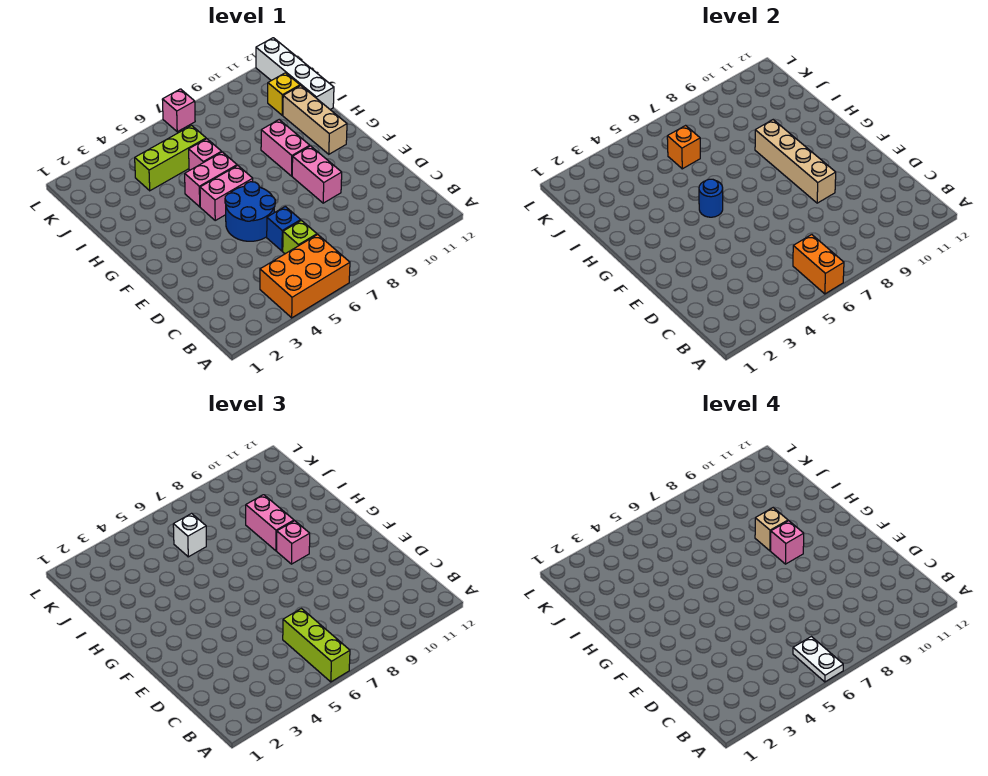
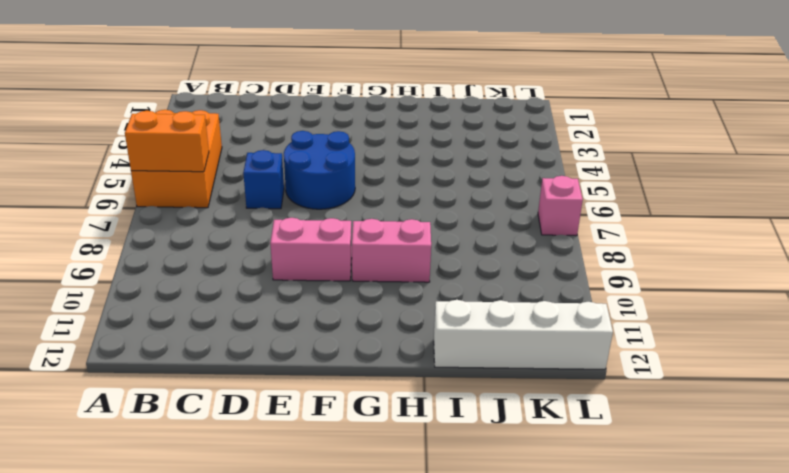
none -> lime brick C6 level 1
none -> pink brick G5:G6 level 1
none -> tan brick G11:I11 level 1

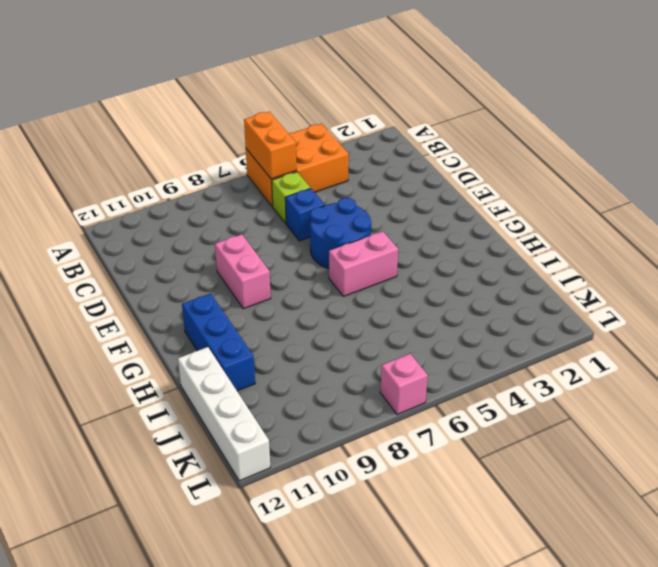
blue brick G11:I11 level 1 -> tan brick G11:I11 level 1
none -> pink brick G9:H9 level 1
none -> pink brick H5:H6 level 1
none -> pink brick I6 level 1

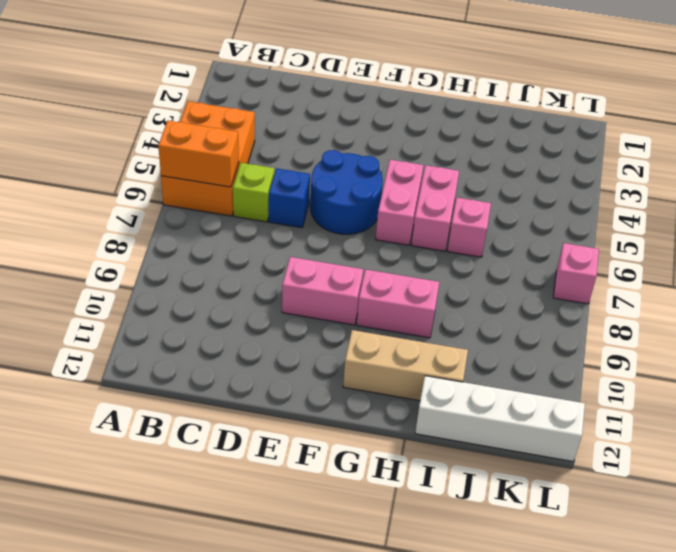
none -> lime brick J4:J6 level 1
none -> yellow brick J11 level 1
none -> tan brick E9:H9 level 2

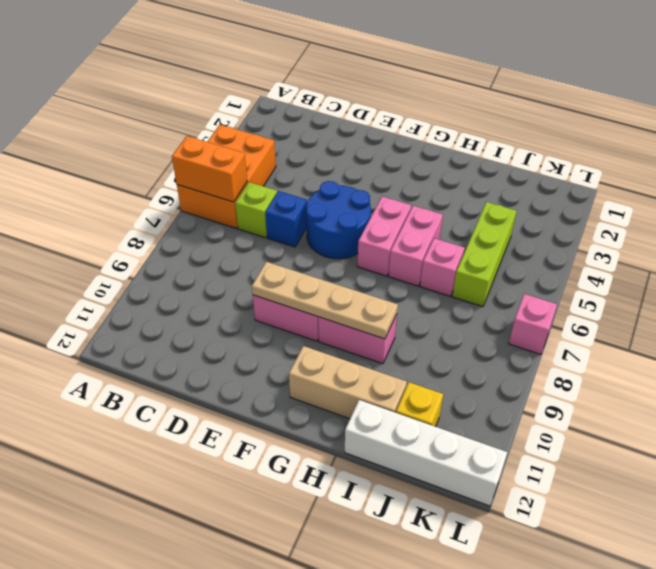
tan plate E9:H9 level 2 -> tan brick E9:H9 level 2
none -> blue round brick G5 level 2
none -> orange brick J6 level 2
none -> lime brick A6:C6 level 3

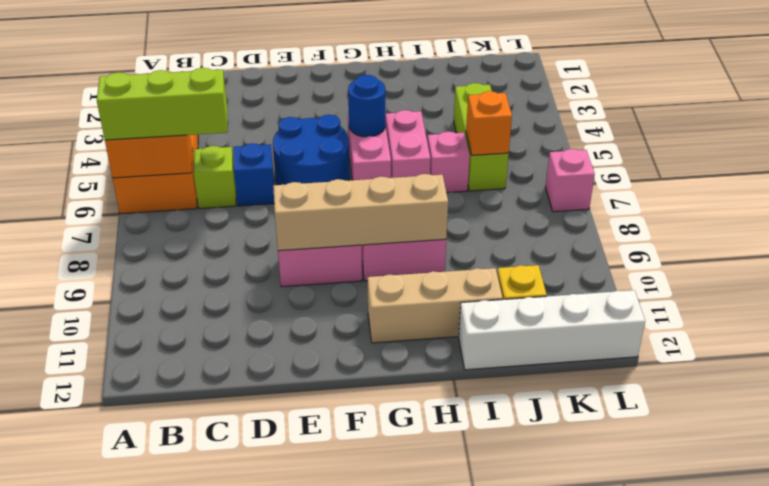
none -> pink brick G9 level 3
none -> pink brick H9:I9 level 3
none -> white brick J6 level 3

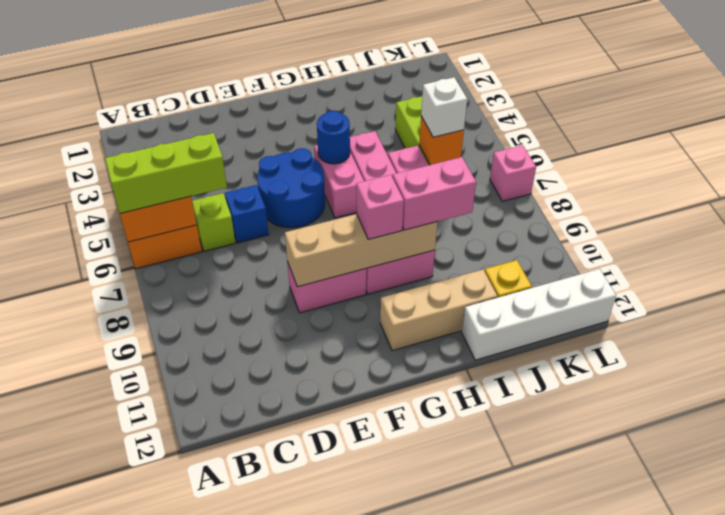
none -> white plate A6:B6 level 4
none -> pink brick G9 level 4
none -> tan brick H9 level 4

